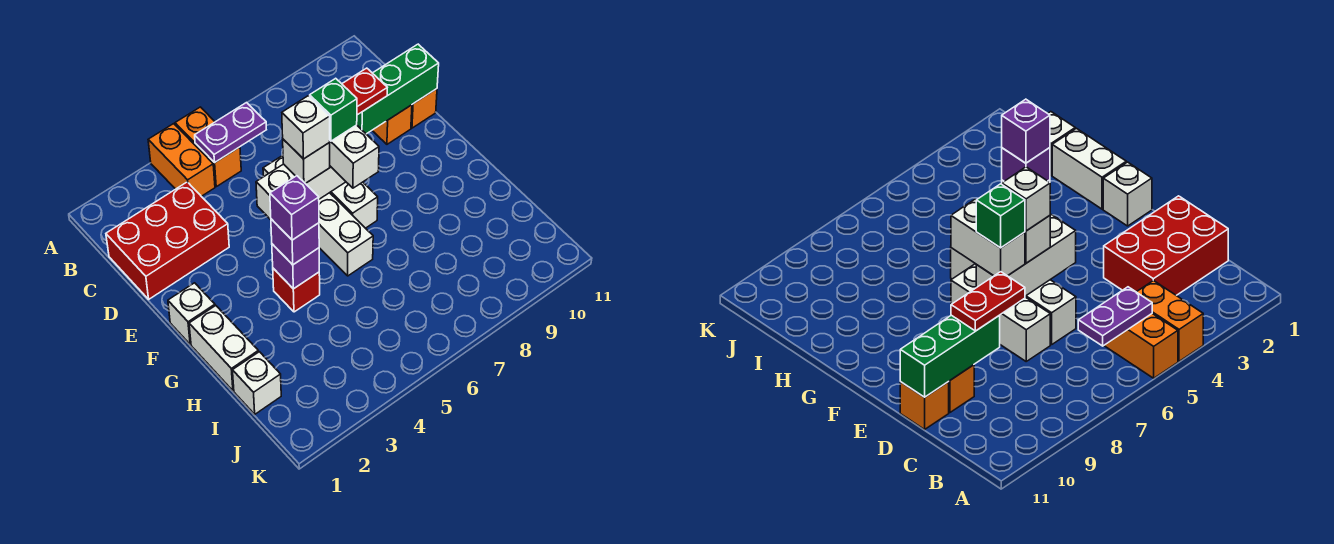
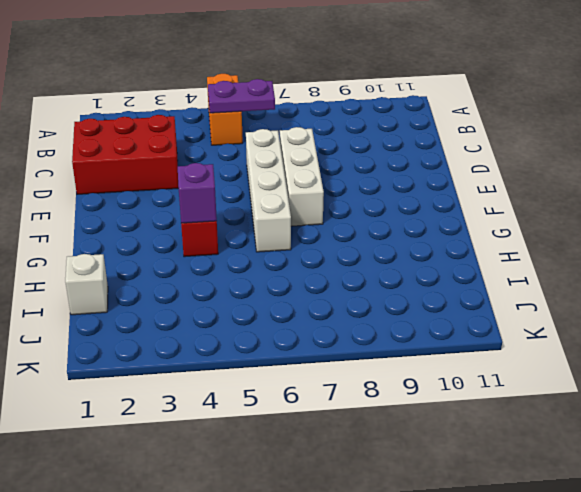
none -> orange brick A4:B4 level 1
none -> orange brick D10 level 1
none -> orange brick D11 level 1

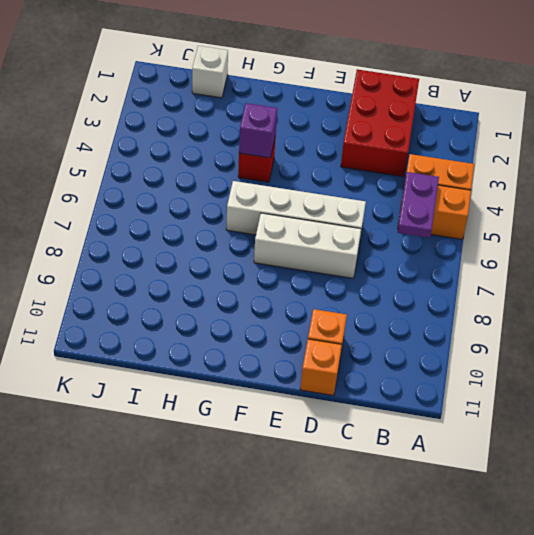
none -> white brick F1 level 1
none -> white brick G1:H1 level 1
none -> green brick D9:D11 level 2

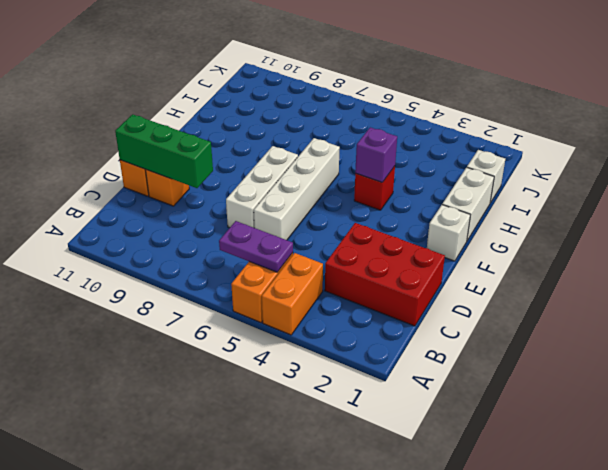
none -> white brick E5:E7 level 2
none -> red plate D8:D9 level 3
none -> white brick E6 level 3

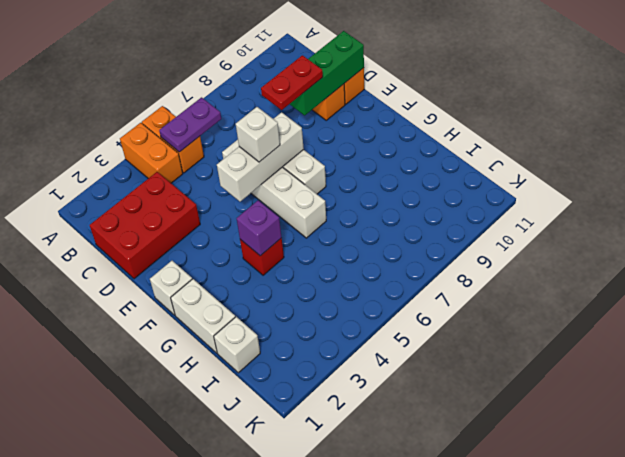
none -> white brick E7:F7 level 3
none -> purple brick G4 level 3
none -> white brick E6 level 4

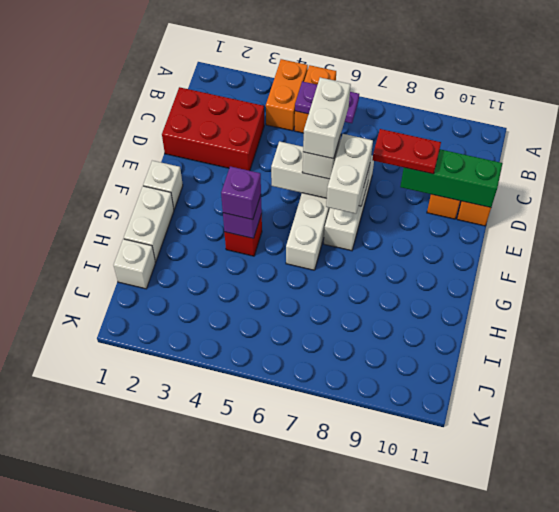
white brick D6:E6 level 4 -> white brick E6 level 4
none -> green brick E7 level 4
none -> purple brick G4 level 4

